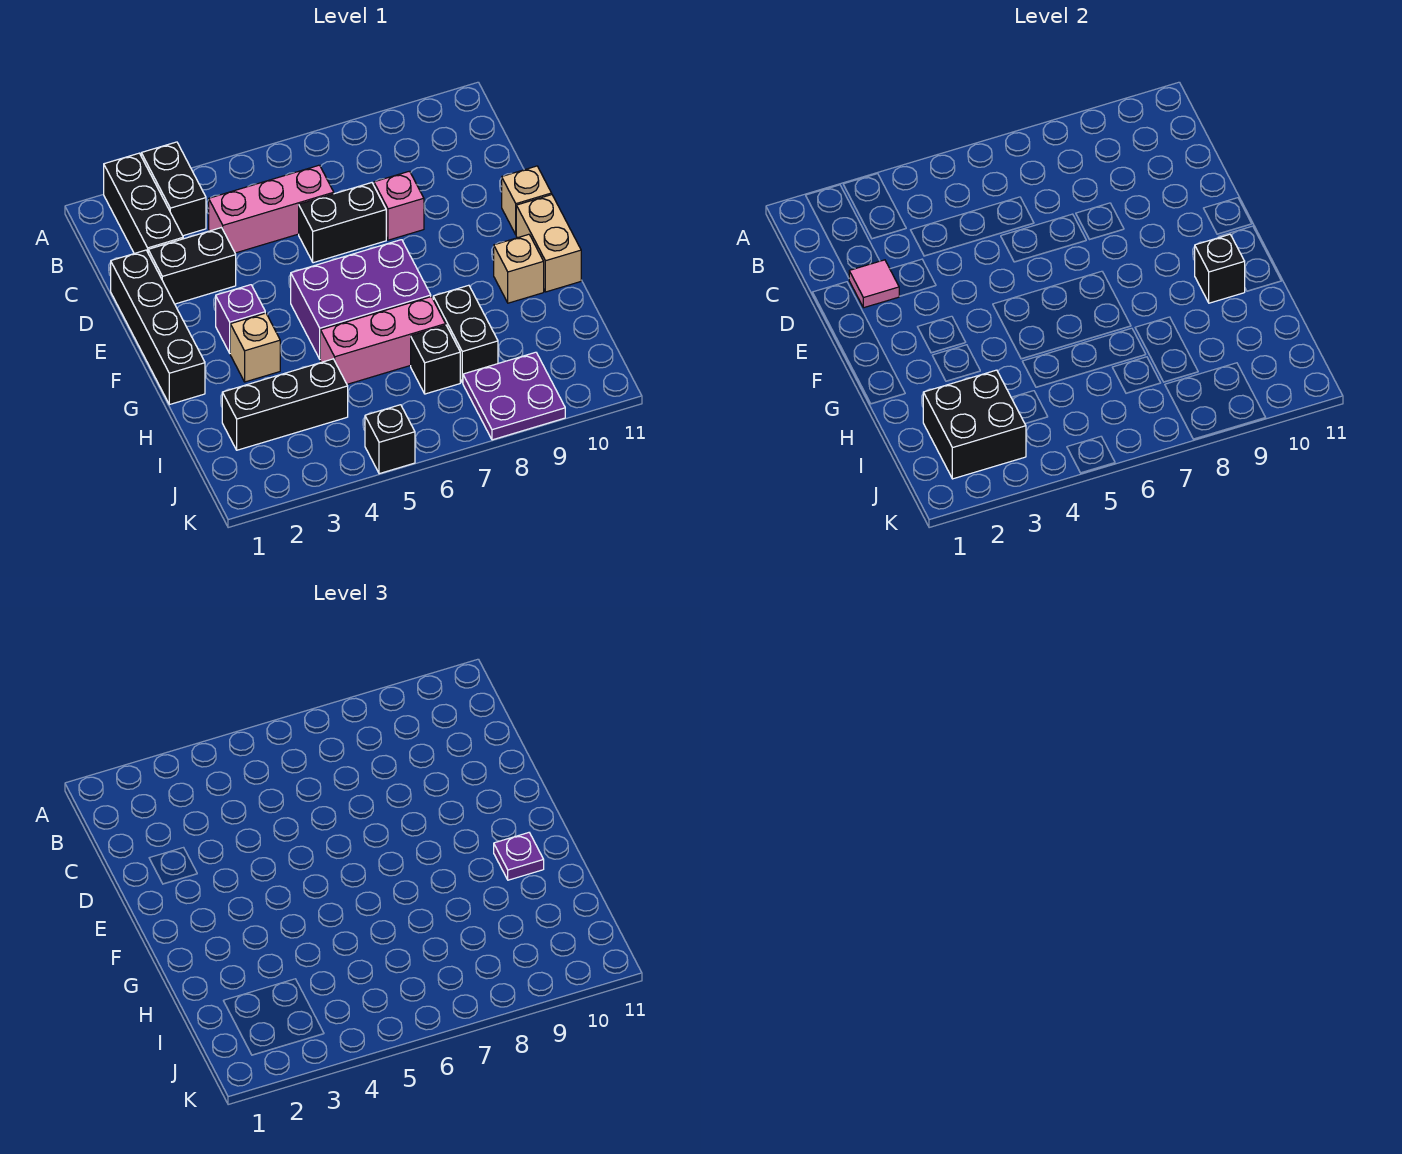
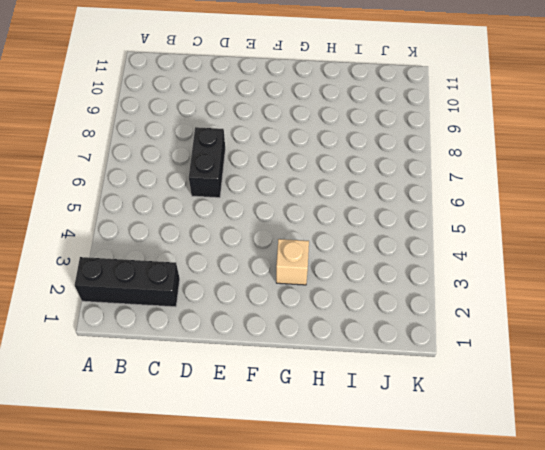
none -> black brick A3:B3 level 1
none -> pink brick C4:C6 level 1
none -> black brick D1:G1 level 1

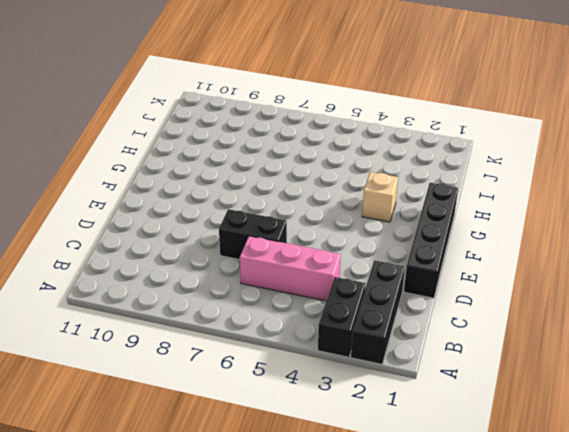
none -> black brick D2:D3 level 1
none -> pink brick D8 level 1
none -> tan brick E11 level 1

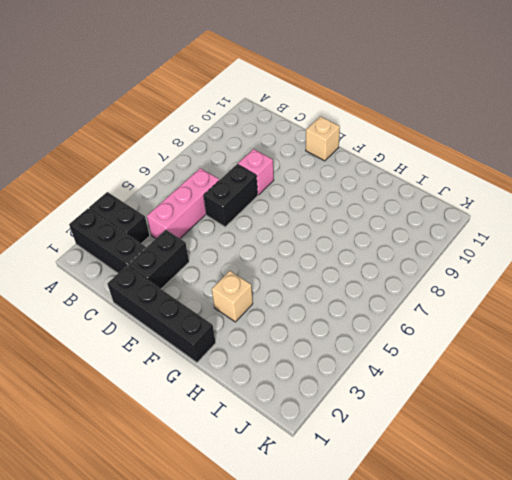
none -> purple brick F3 level 1
none -> purple brick F5:G7 level 1
none -> tan brick F11:G11 level 1

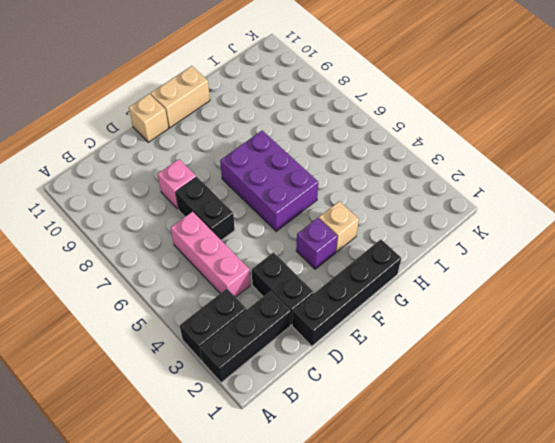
none -> tan brick G10 level 1
none -> pink brick H5:H7 level 1
none -> black brick H8:I8 level 1

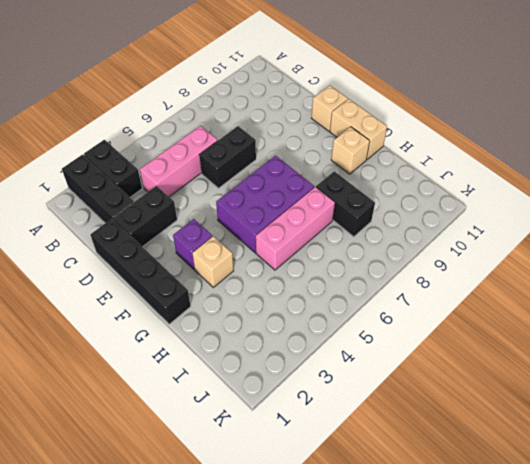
none -> pink brick D8 level 1
none -> black brick I2:I4 level 1
none -> black brick I7 level 1

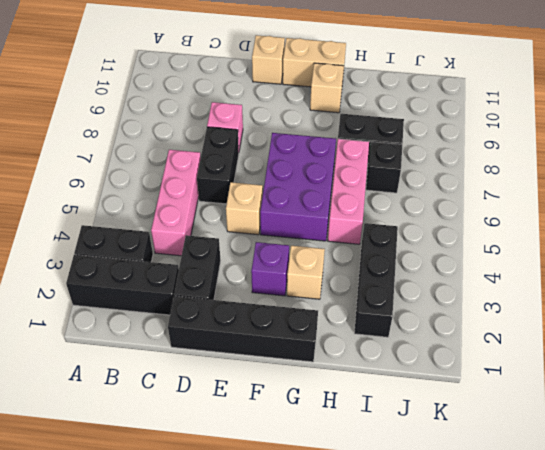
tan brick E5 level 1 -> none
none -> purple plate J8:K9 level 1
none -> black brick K5 level 1
none -> pink tile D2 level 2

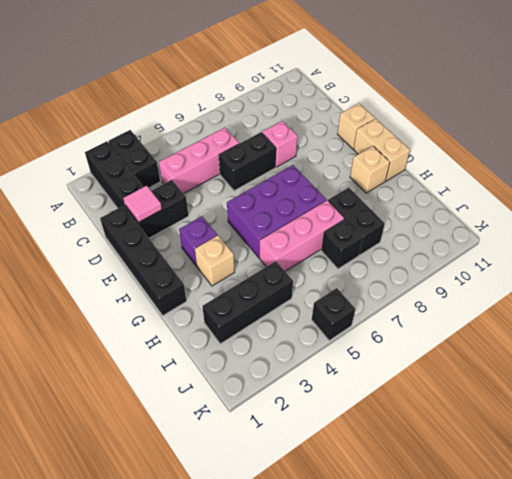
none -> purple plate J8:K9 level 1
none -> black brick G10 level 2
none -> black brick I2:J3 level 2

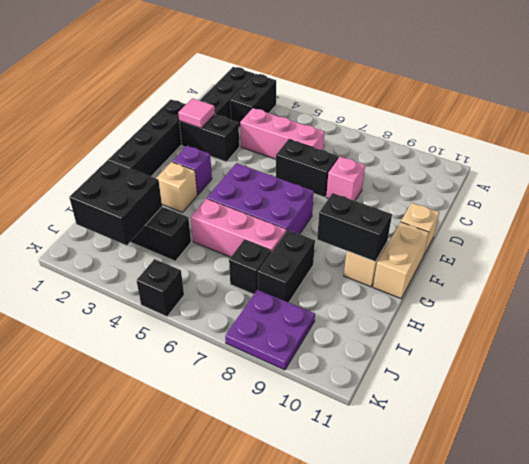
black brick G9:G10 level 2 -> black brick G10 level 2
none -> purple plate G10 level 3

